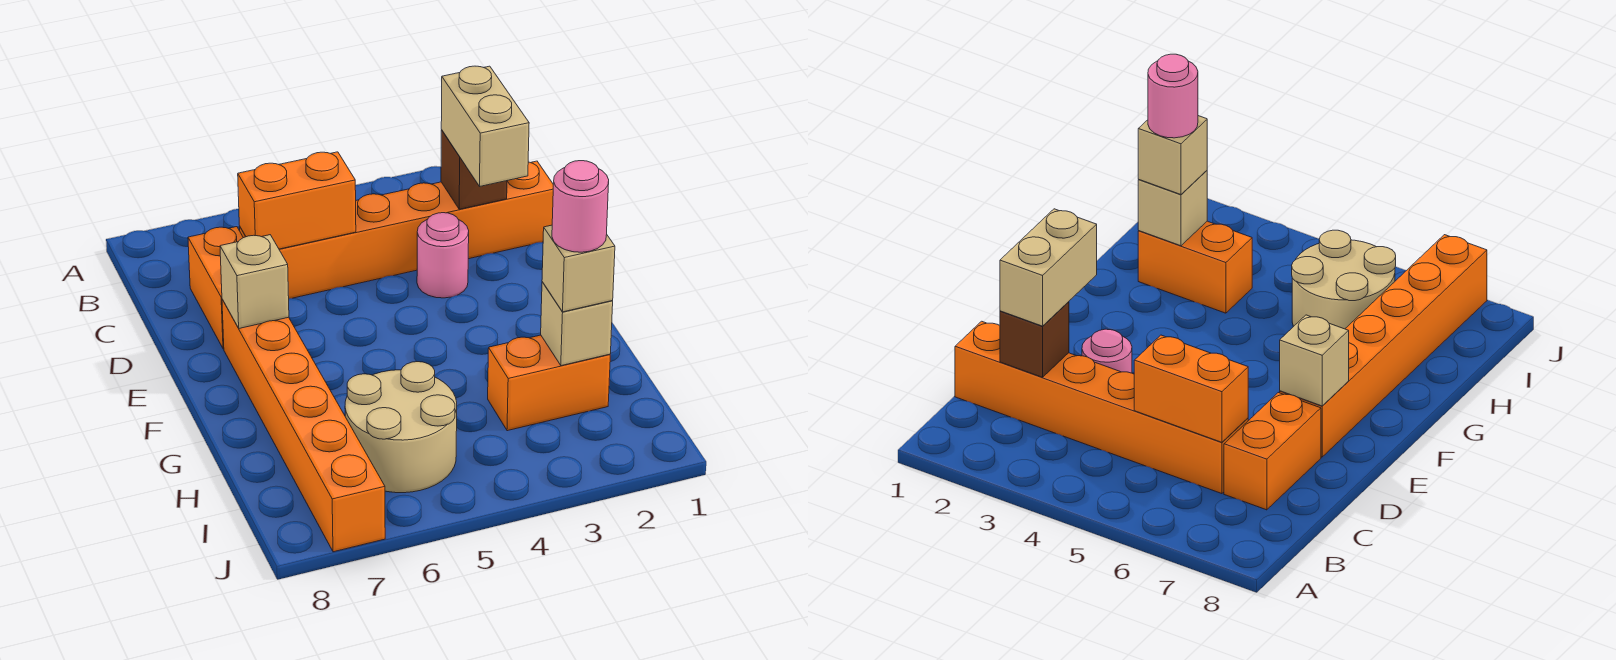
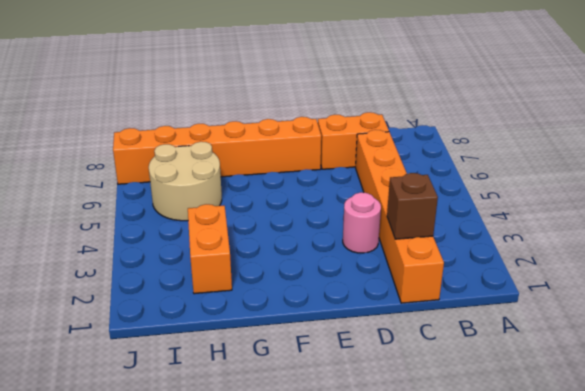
none -> orange brick C5:C6 level 2
none -> tan brick E7 level 2
none -> tan brick H2 level 2

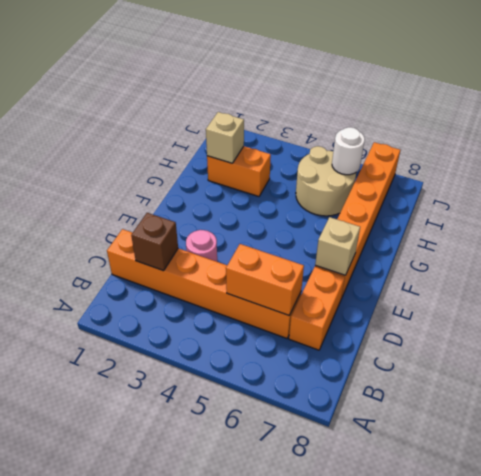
white round brick I6 level 2 -> none
none -> tan brick C2:D2 level 3
none -> tan brick H2 level 3
none -> pink round brick H2 level 4

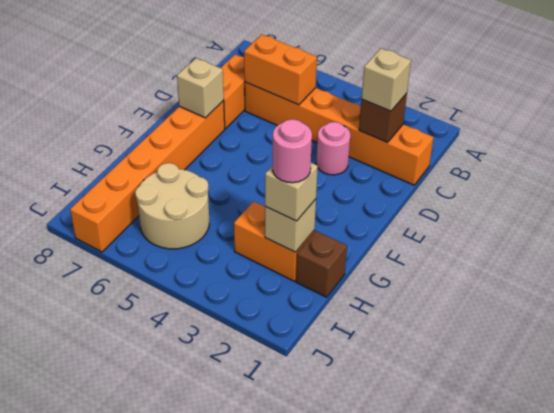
tan brick C2 level 3 -> tan brick C2:D2 level 3
brown brick H1 level 1 -> none

